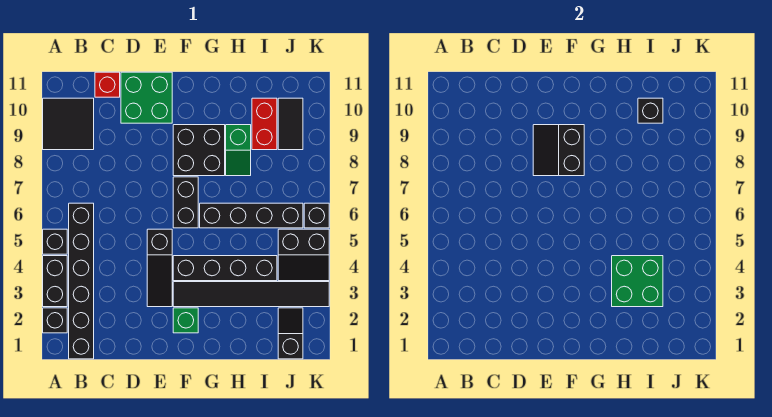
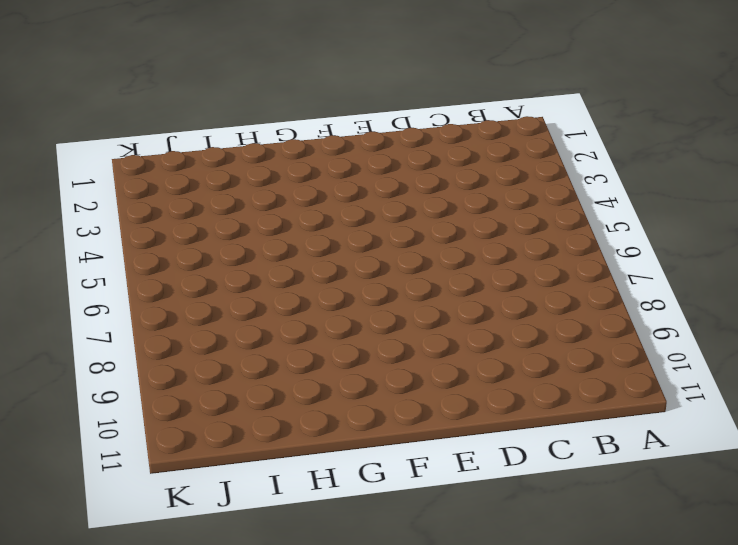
none -> black brick A2 level 1
none -> black brick A3:A4 level 1
none -> black brick A5 level 1

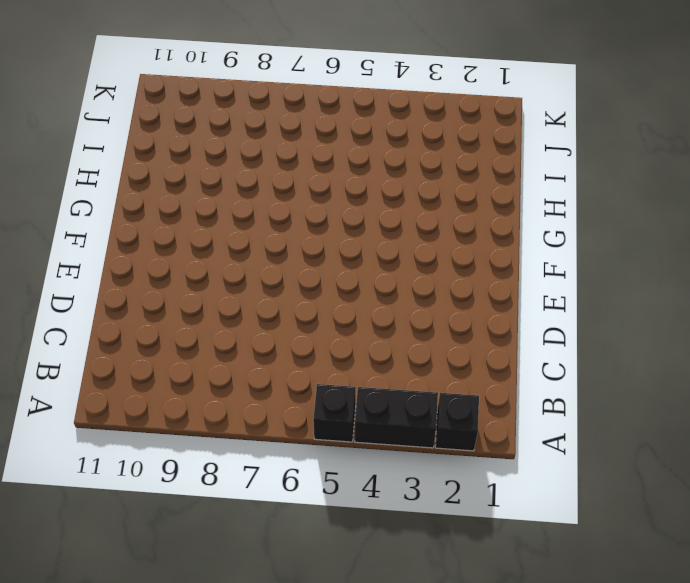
none -> black tile A9:B10 level 1
none -> black brick B1:B6 level 1
none -> red brick C11 level 1

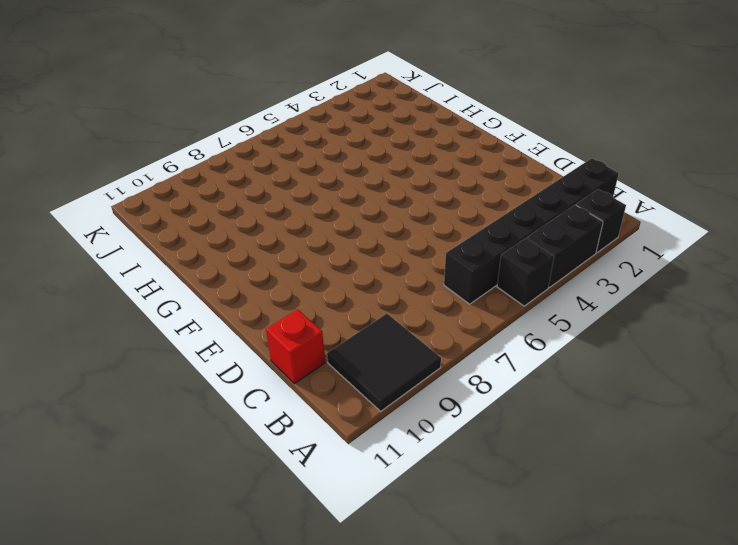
none -> green brick D10:E11 level 1
none -> black slope E3:E5 level 1 top 5
none -> green brick F2 level 1

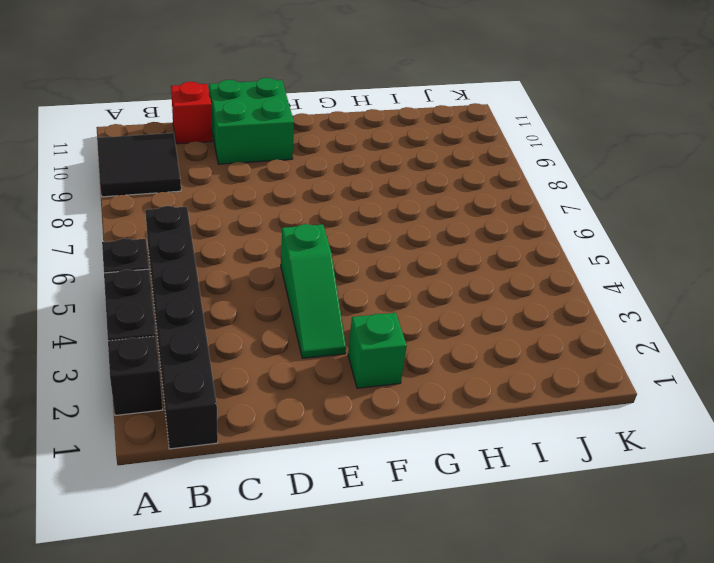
green slope E3:E5 level 1 top 5 -> black slope E3:E5 level 1 top 5
none -> black tile F3:K3 level 1
none -> black brick F4:I4 level 1
none -> black brick F6:F7 level 1

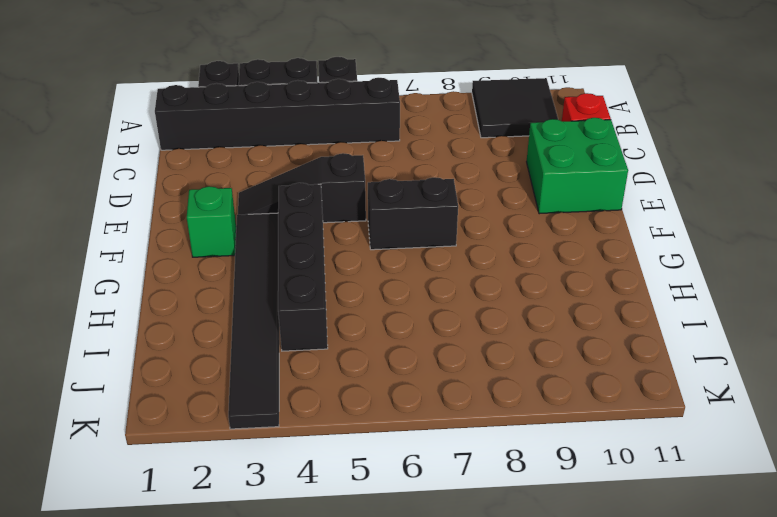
none -> black brick F8:G9 level 1
none -> black brick G6:J6 level 1
none -> green slope H8:H9 level 1 top 9

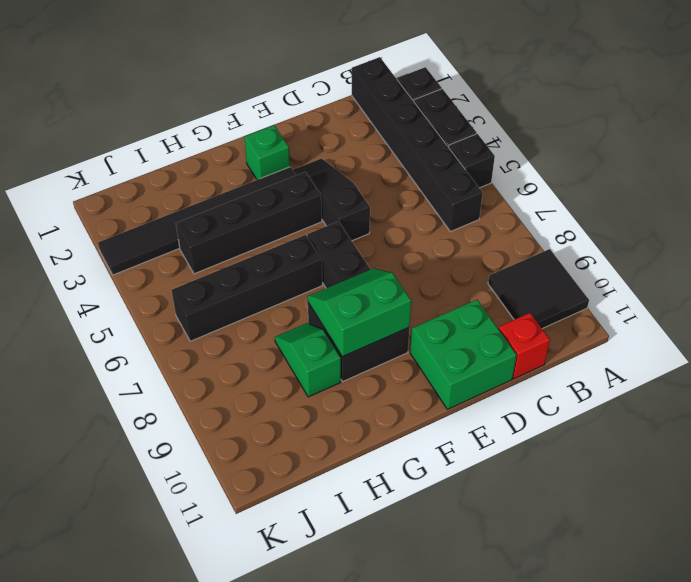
green slope F8:G9 level 2 top 9 -> black slope E8:F9 level 2 top F
none -> red brick I9:I10 level 1
none -> black slope J1:J2 level 1 top 1
none -> black slope J4:K5 level 1 top 5

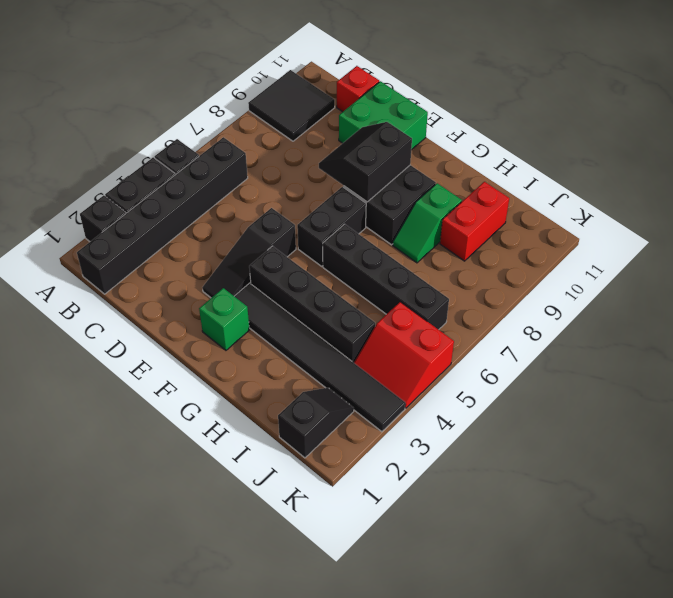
red slope J4:K5 level 1 top 5 -> black slope J4:K5 level 1 top 5
none -> black tile J9:J10 level 1
none -> black brick K6 level 1
none -> green brick H3:I4 level 2

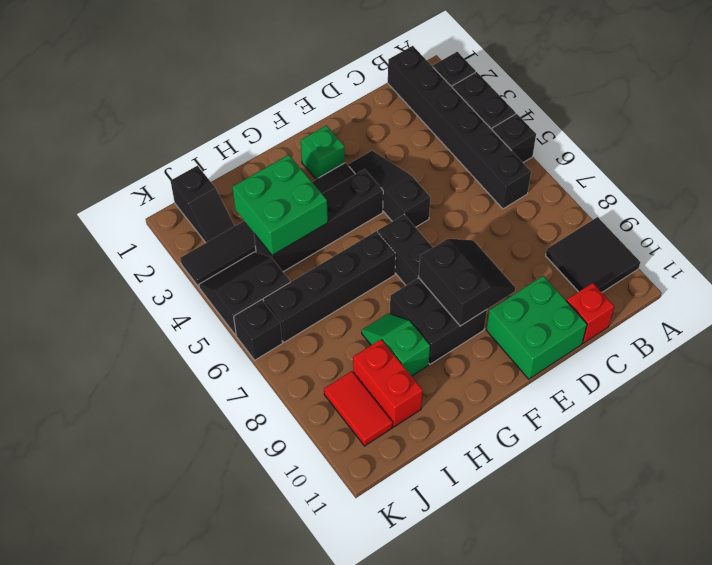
red tile J9:J10 level 1 -> black tile J9:J10 level 1
none -> black brick I10 level 2

